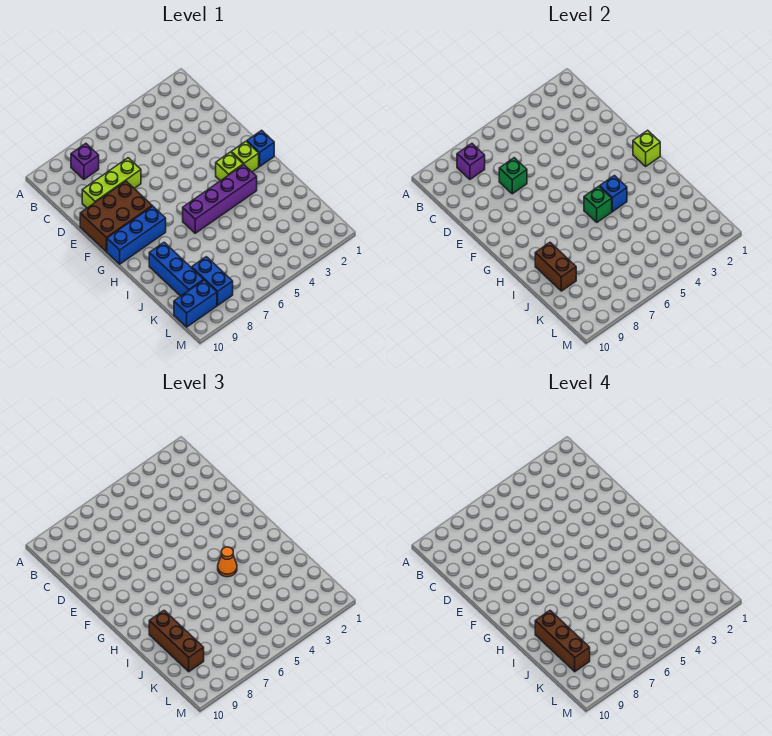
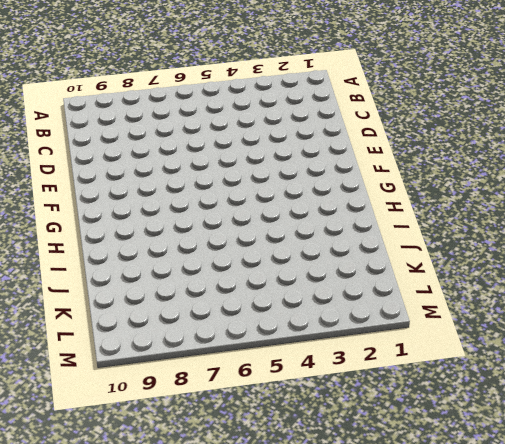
none -> purple brick B8 level 1
none -> lime brick D7:D9 level 1
none -> brown brick E8:F10 level 1

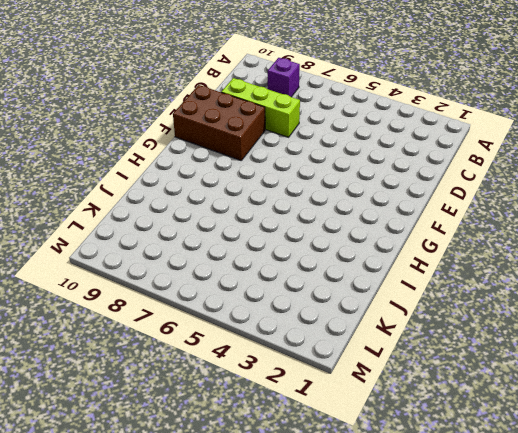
none -> blue brick G1 level 1
none -> lime brick G2 level 1
none -> lime brick G3 level 1

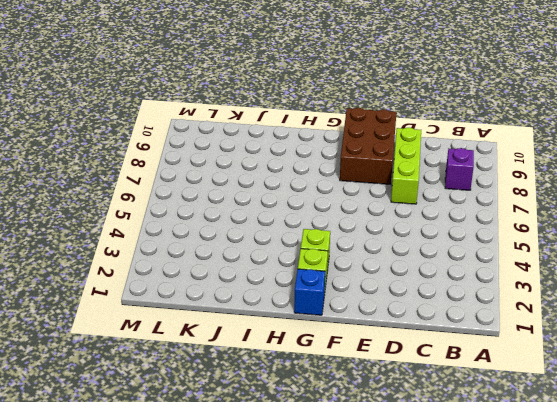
none -> blue brick G8:G10 level 1
none -> purple brick H3:H6 level 1
none -> blue brick I9:K9 level 1

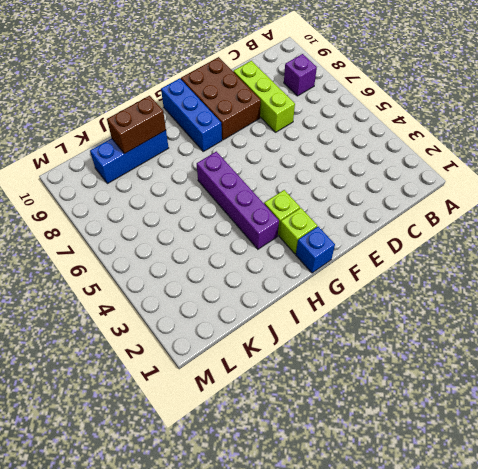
none -> blue brick K8:L8 level 1
none -> blue brick L9:L10 level 1
none -> purple brick B8 level 2

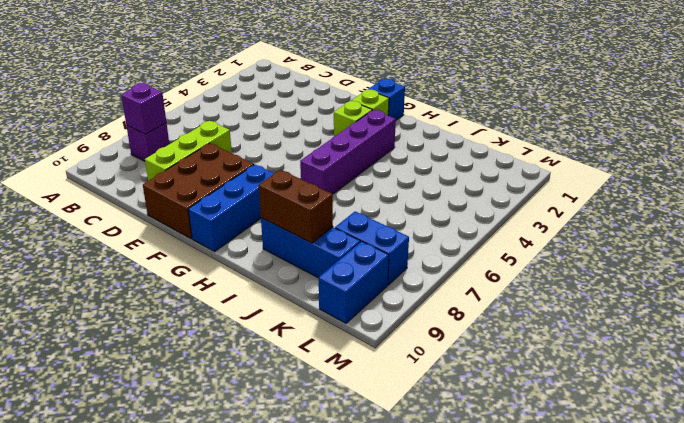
none -> green brick D7 level 2
none -> lime brick G1 level 2
none -> blue brick H4 level 2

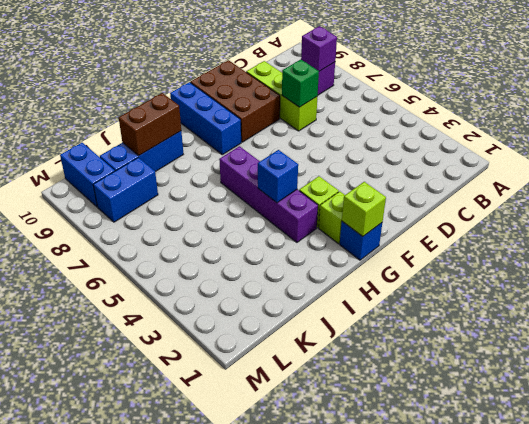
none -> green brick H5 level 2
none -> orange cone H4 level 3
none -> brown brick I9:K9 level 3

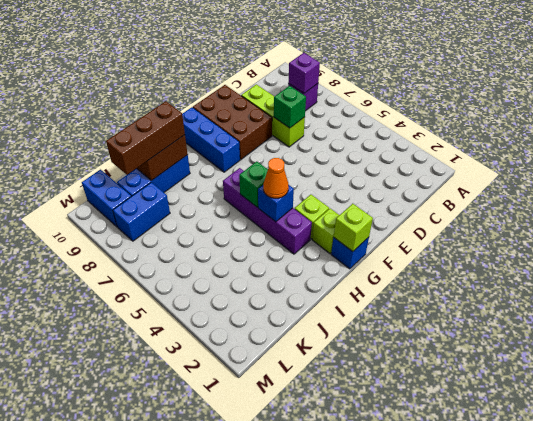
none -> brown brick I9:K9 level 4

